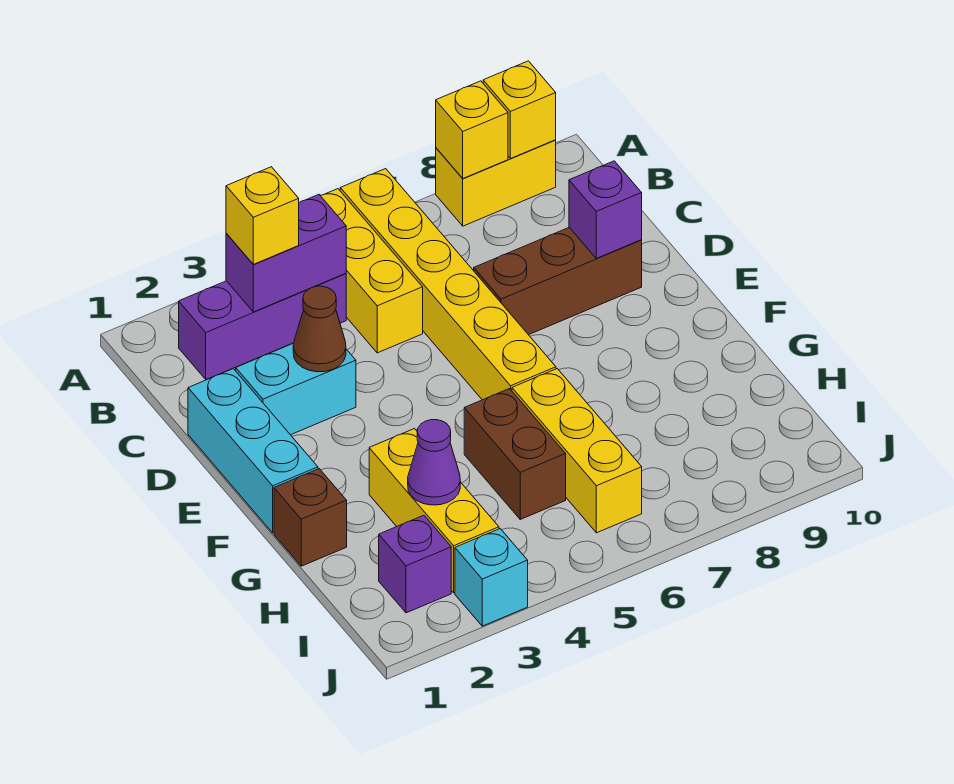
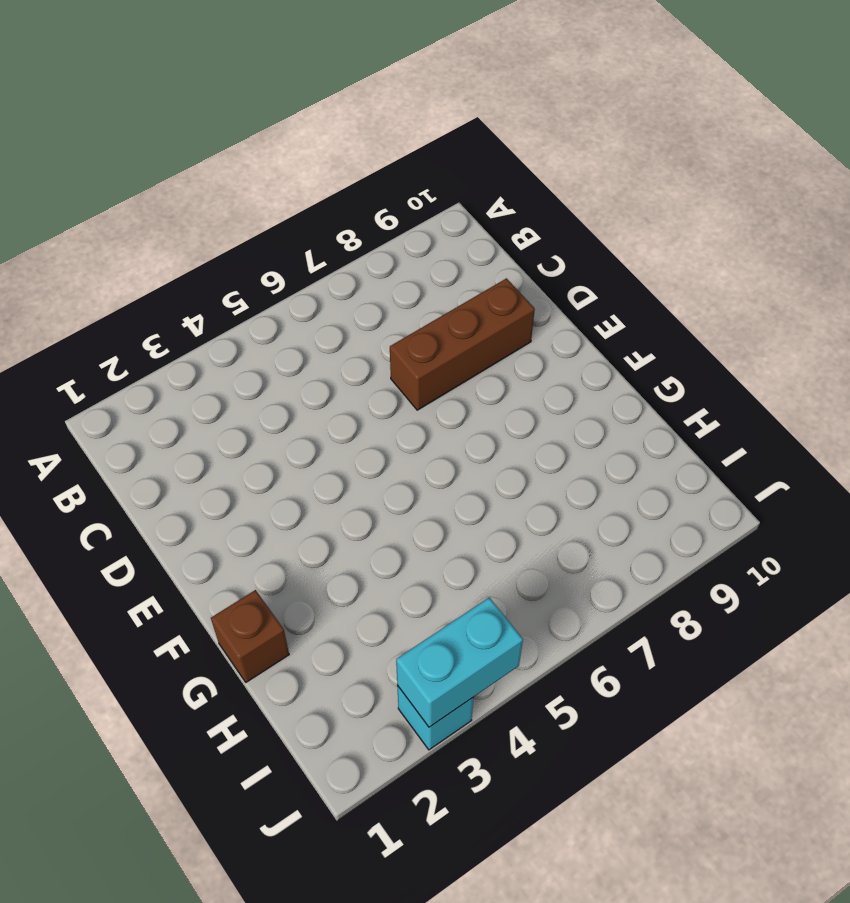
cyan brick J3:J4 level 2 -> cyan brick D2:D3 level 1
none -> yellow brick A5:C5 level 1
none -> yellow brick A6:F6 level 1
none -> yellow brick A8:A9 level 1

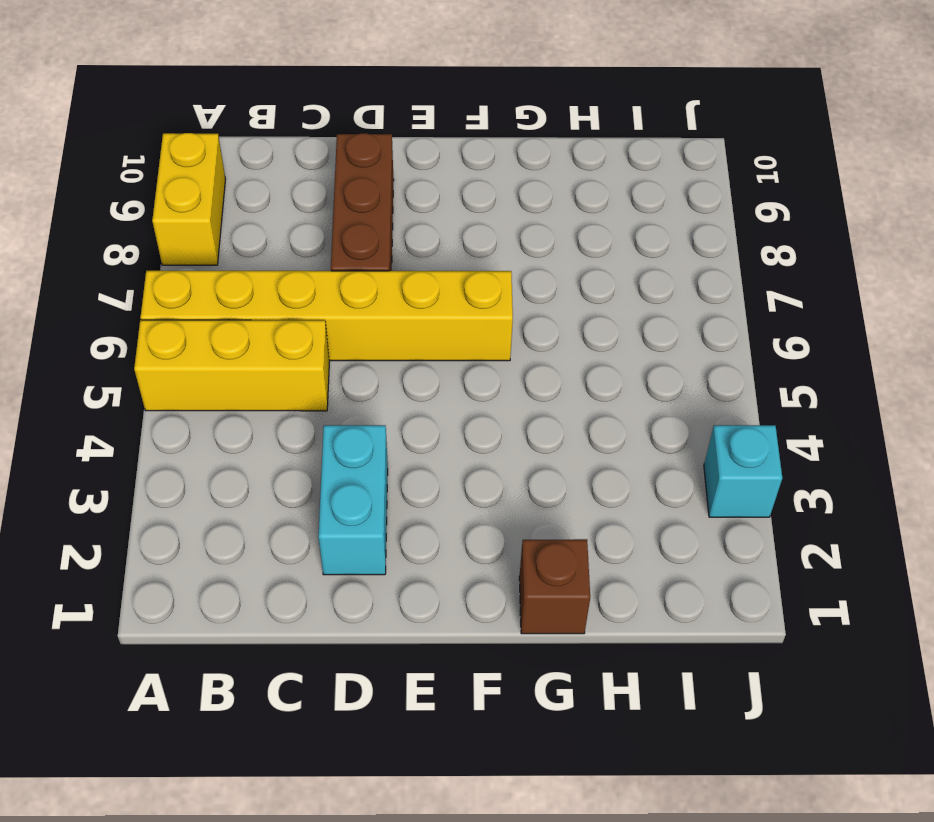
none -> purple brick B2:B4 level 1
none -> cyan brick D1:F1 level 1
none -> yellow brick G3:I3 level 1

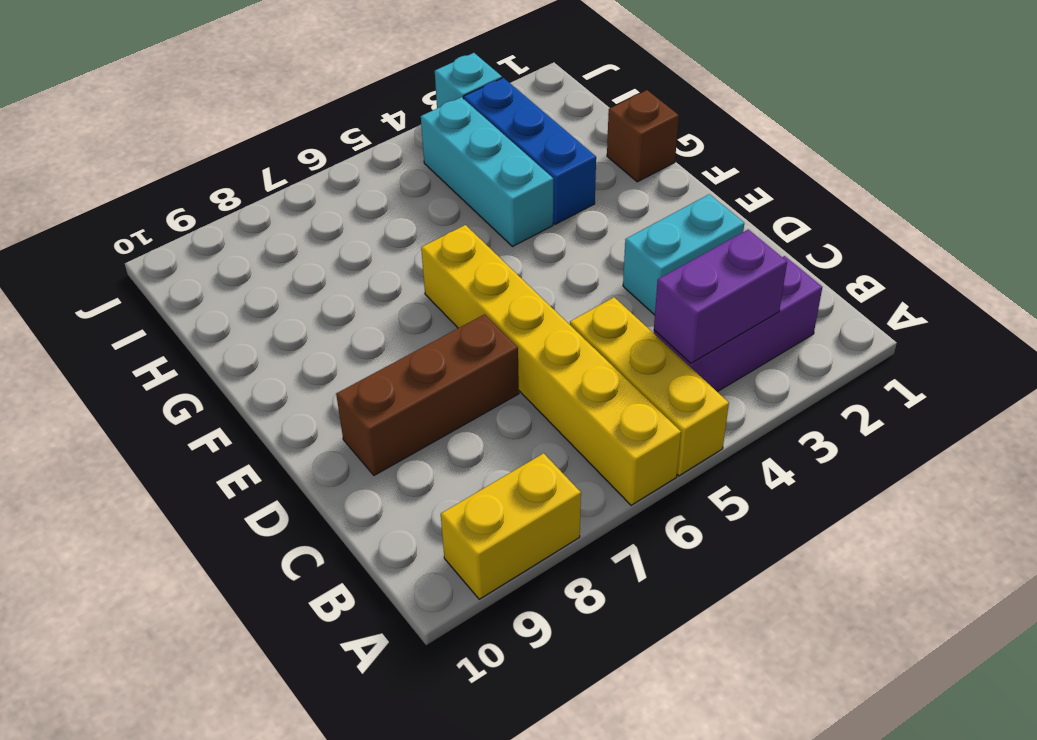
blue brick G3:I3 level 1 -> yellow brick G3:I3 level 1
cyan brick G4:I4 level 1 -> cyan brick D1:F1 level 1
none -> brown brick G5:H5 level 1
none -> yellow brick G6:I6 level 1
none -> purple brick I2 level 1

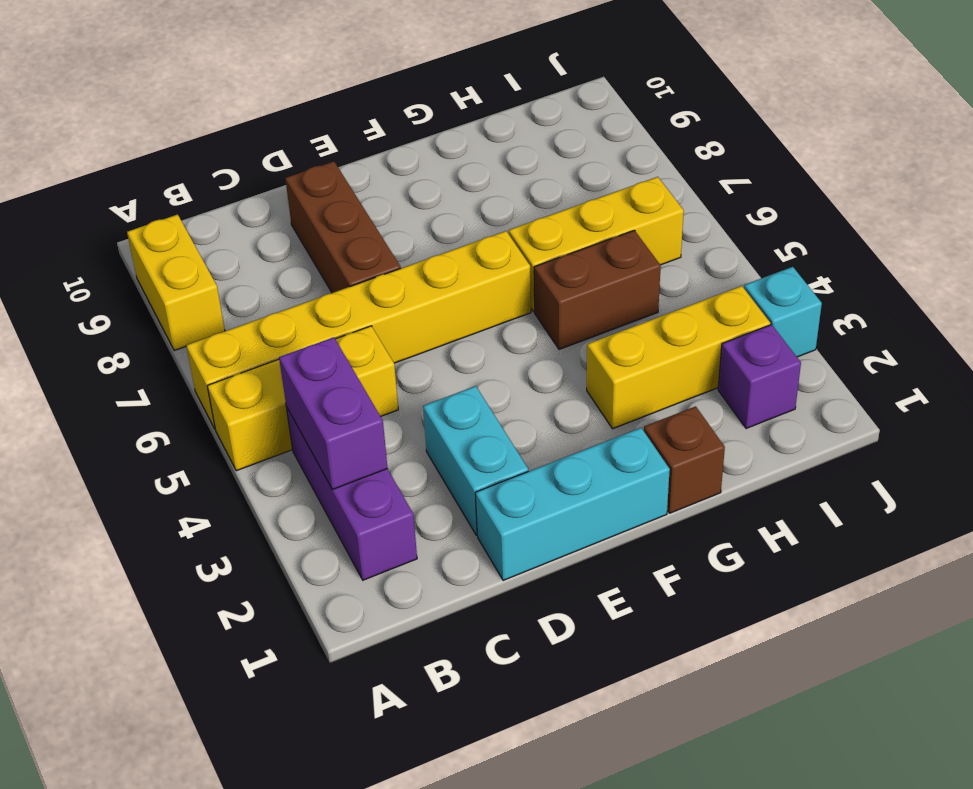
none -> yellow brick A8 level 2
none -> yellow brick A9 level 2
none -> brown cone D3 level 2

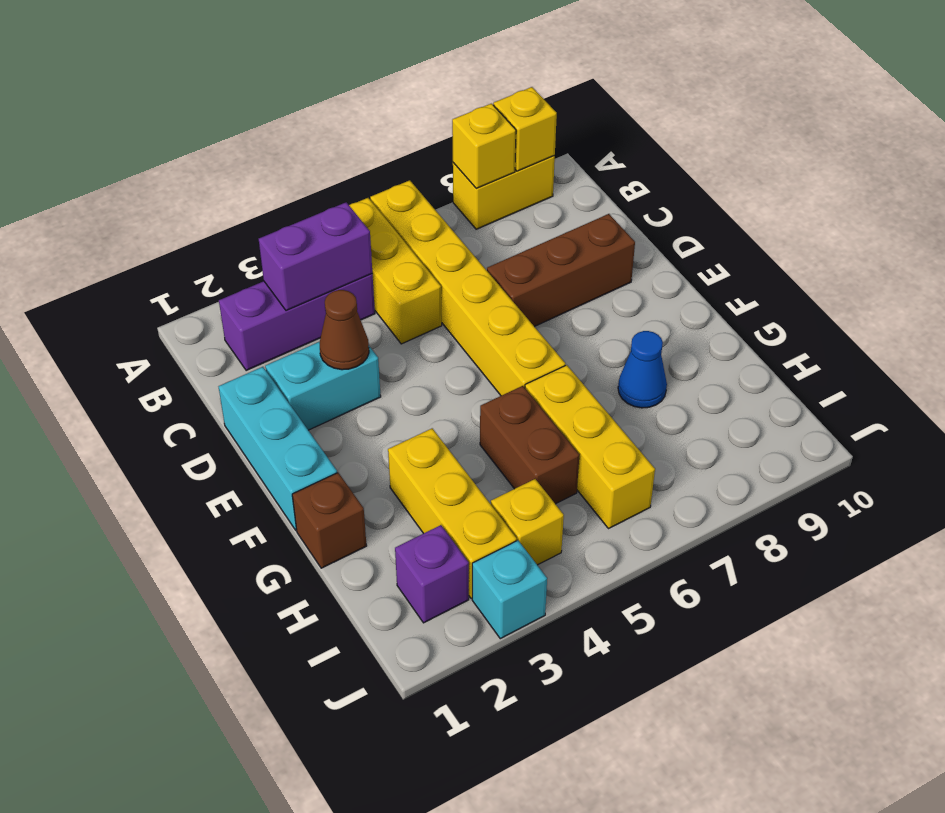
blue cone G8 level 1 -> none
yellow brick I4 level 1 -> yellow brick B3 level 3
none -> purple brick D9 level 2
none -> purple cone H3 level 2

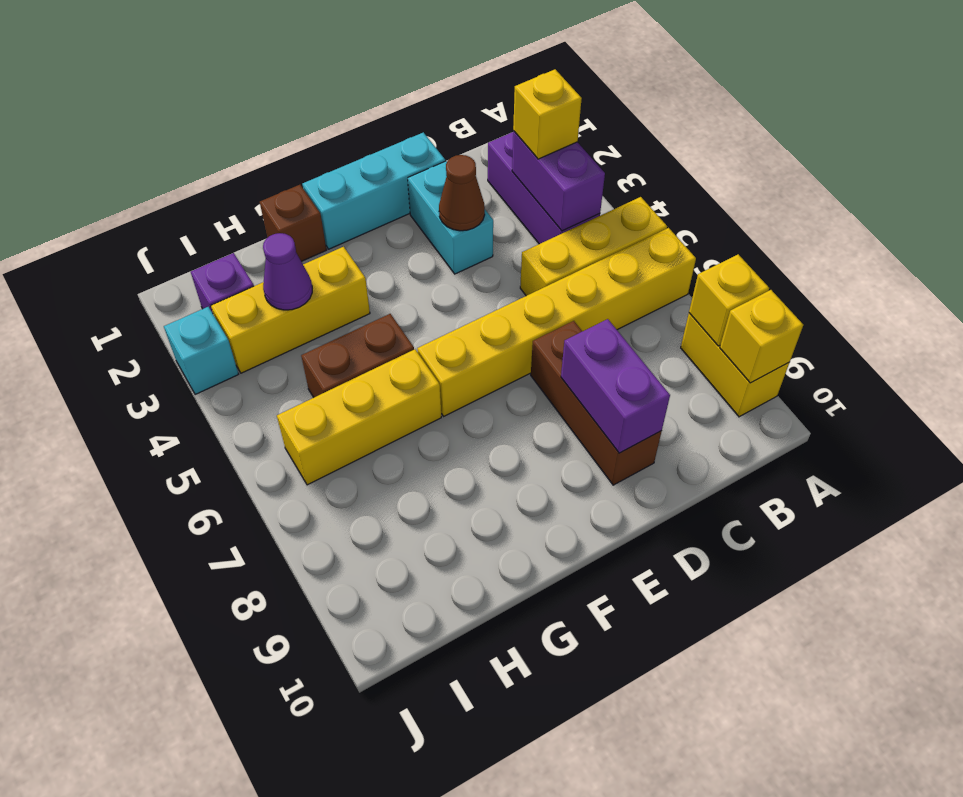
purple brick D8:D9 level 2 -> purple brick D9 level 2

